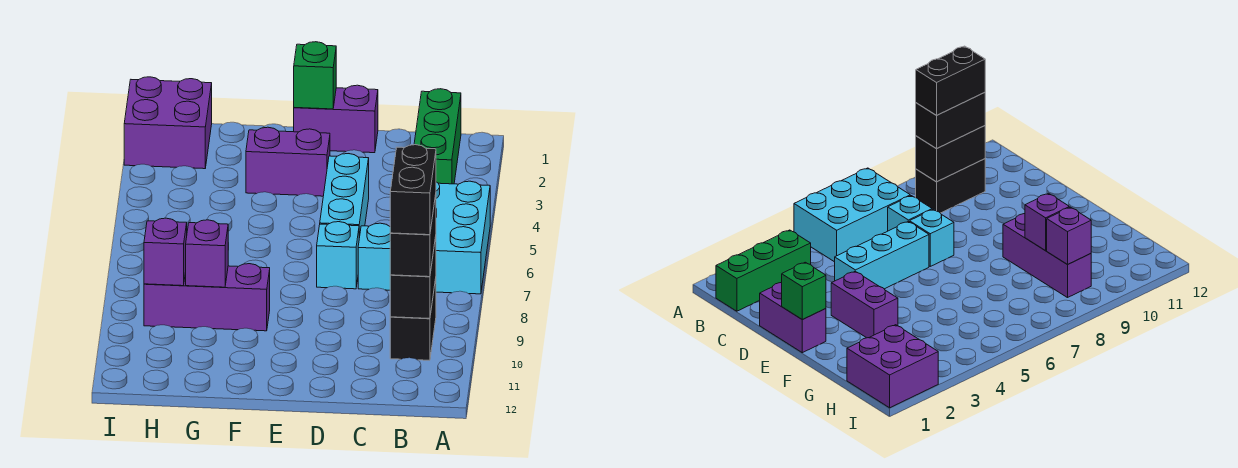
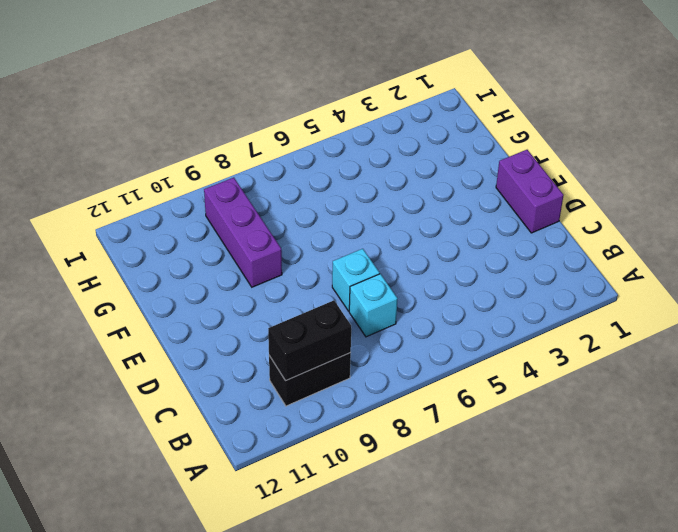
none -> cyan brick A5:B7 level 1
none -> green brick B1:B3 level 1
none -> cyan brick D4:D6 level 1

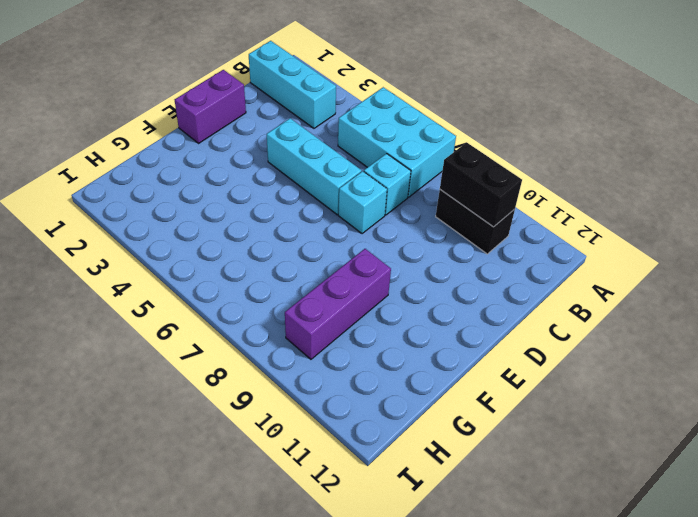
cyan brick B1:B3 level 1 -> green brick B1:B3 level 1
none -> purple brick E3:F3 level 1
none -> purple brick H1:I2 level 1
none -> green brick E1 level 2

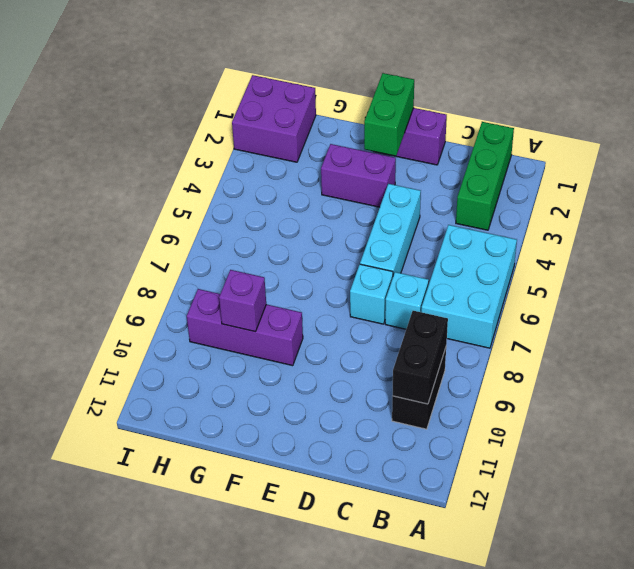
green brick E1:E2 level 2 -> green brick E1 level 2
none -> purple brick H9 level 2
none -> black brick B9:B10 level 3
none -> black brick B9:B10 level 4

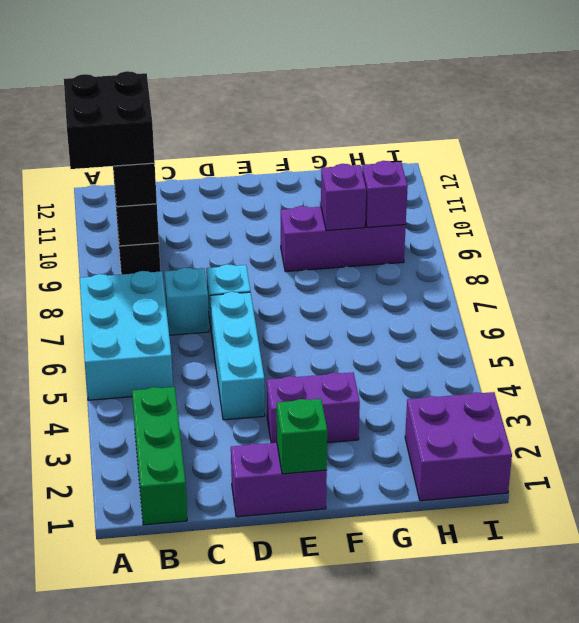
black brick A9:B10 level 4 -> black brick B9:B10 level 4

